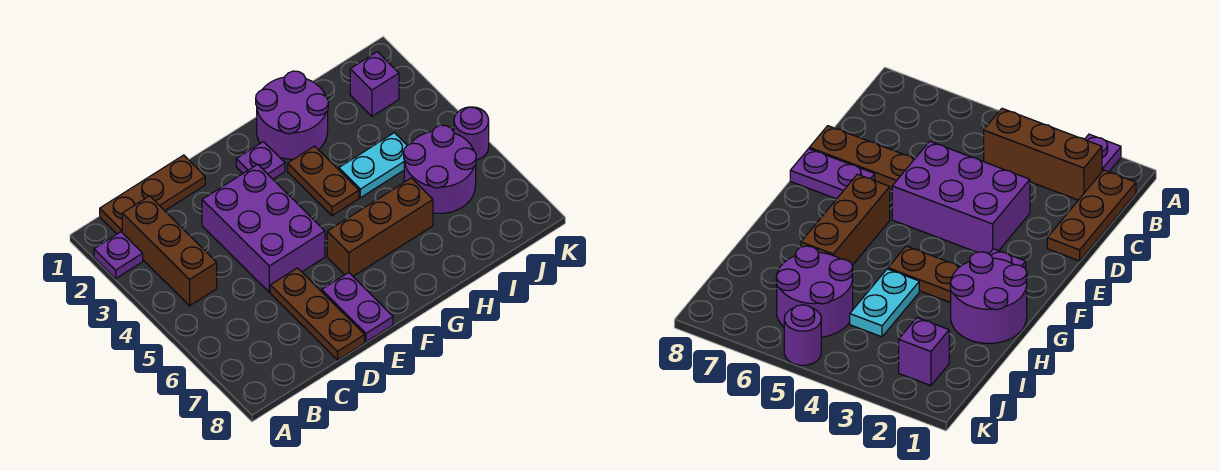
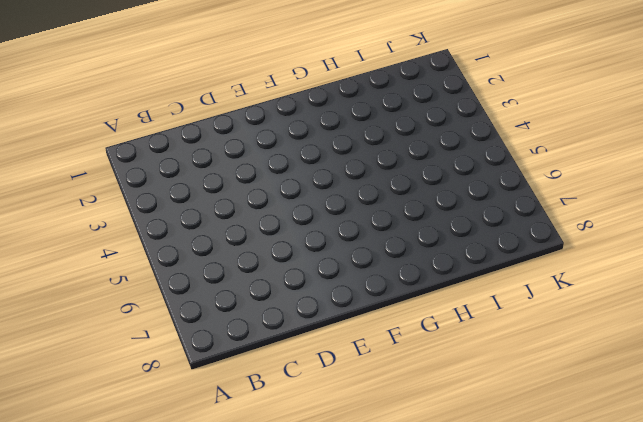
none -> purple plate A2 level 1
none -> brown plate B1:D1 level 1
none -> brown brick B2:B4 level 1

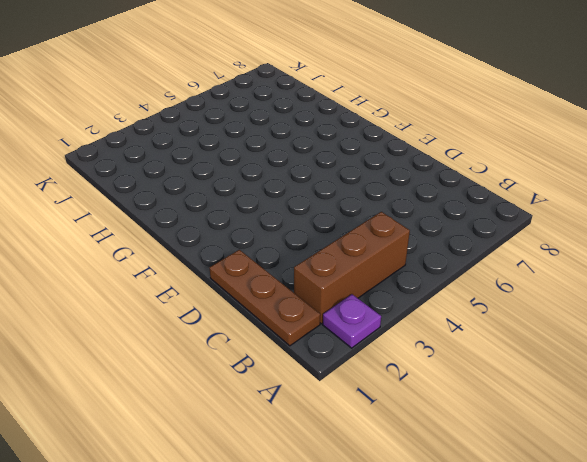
none -> purple brick D3:E5 level 1
none -> brown plate D6:D8 level 1
none -> purple plate E7:E8 level 1

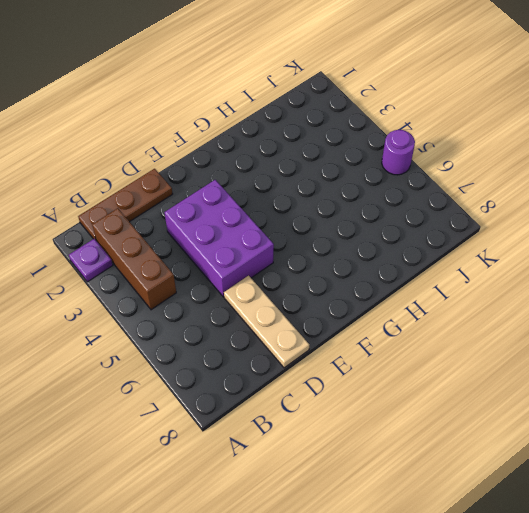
tan plate D6:D8 level 1 -> brown plate D6:D8 level 1
none -> purple plate E7:E8 level 1
none -> purple plate F2 level 1
none -> brown brick F6:H6 level 1

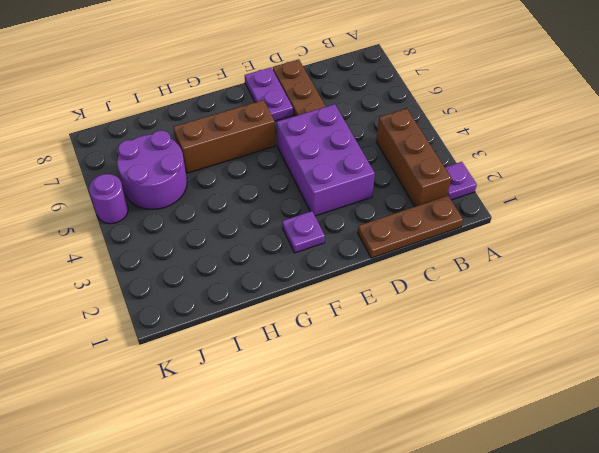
none -> purple round brick G1:H2 level 1
none -> brown plate G3:G4 level 1
none -> cyan plate H4:I4 level 1

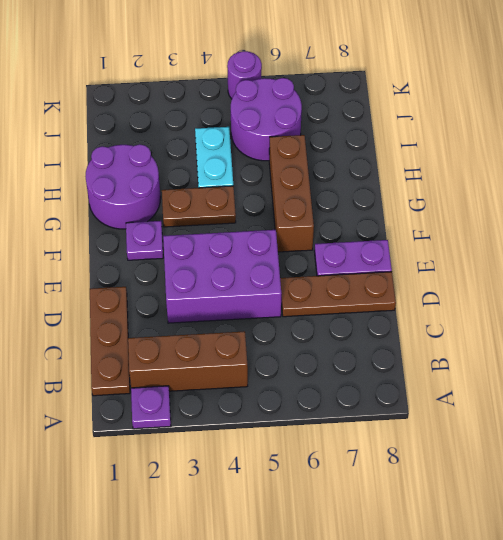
none -> purple brick J2 level 1

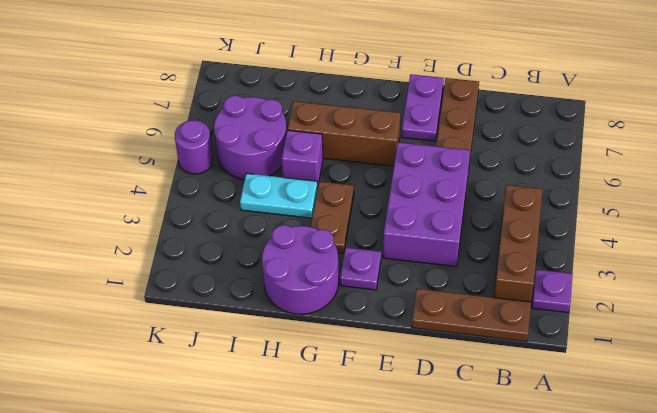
purple brick H5 level 1 -> purple brick J2 level 1

